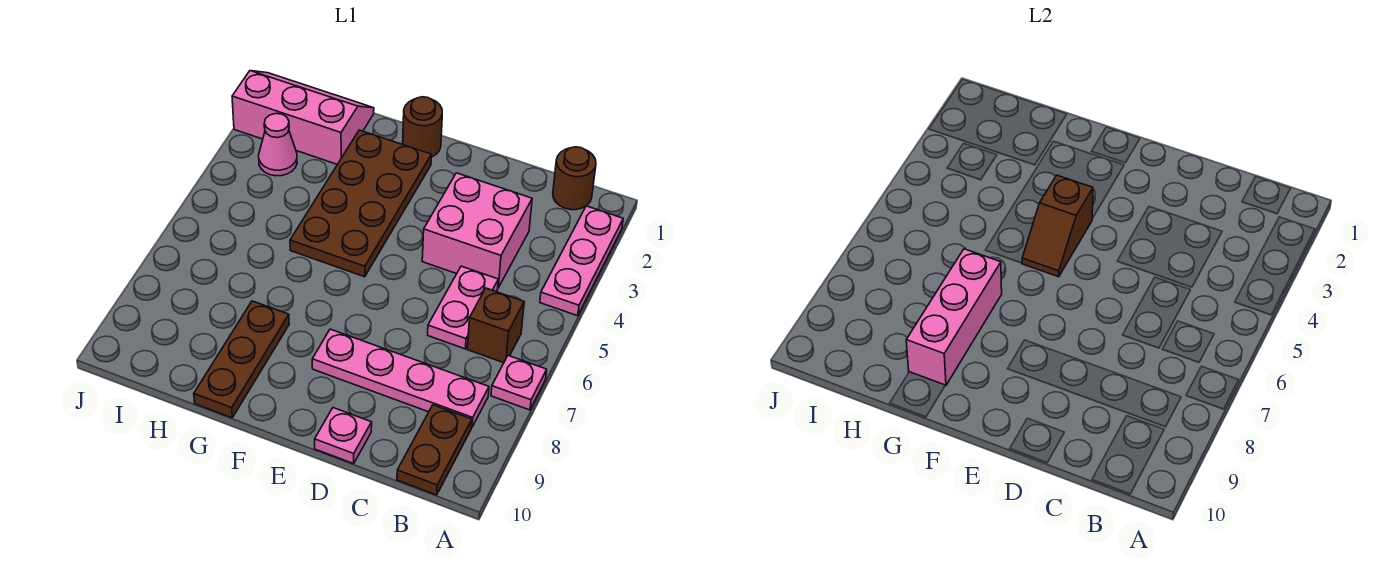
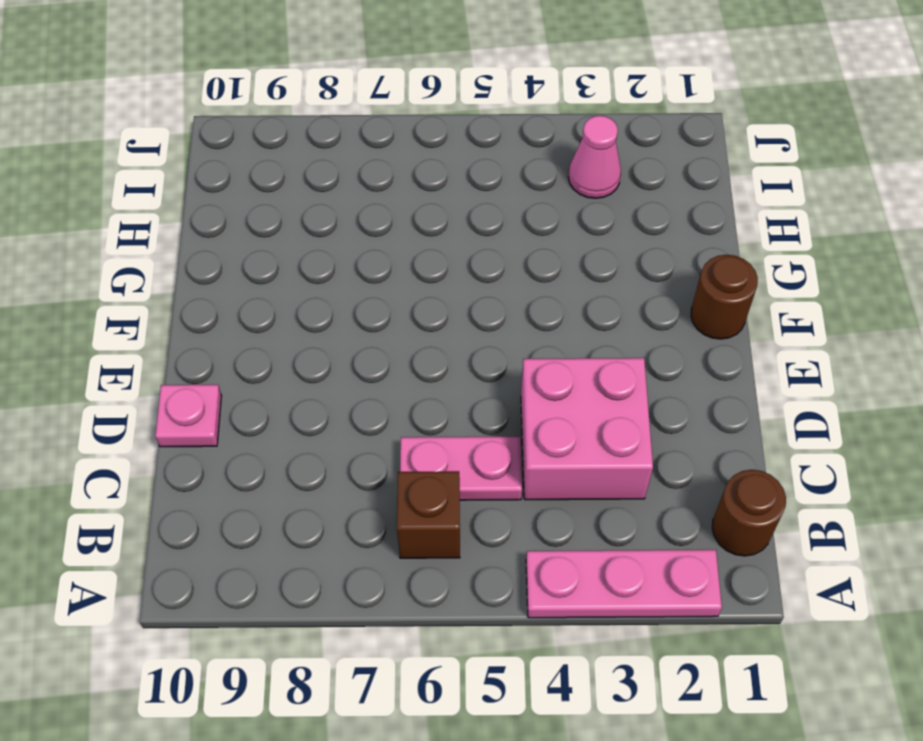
none -> pink plate A7 level 1
none -> pink plate B8:E8 level 1
none -> brown plate B9:B10 level 1

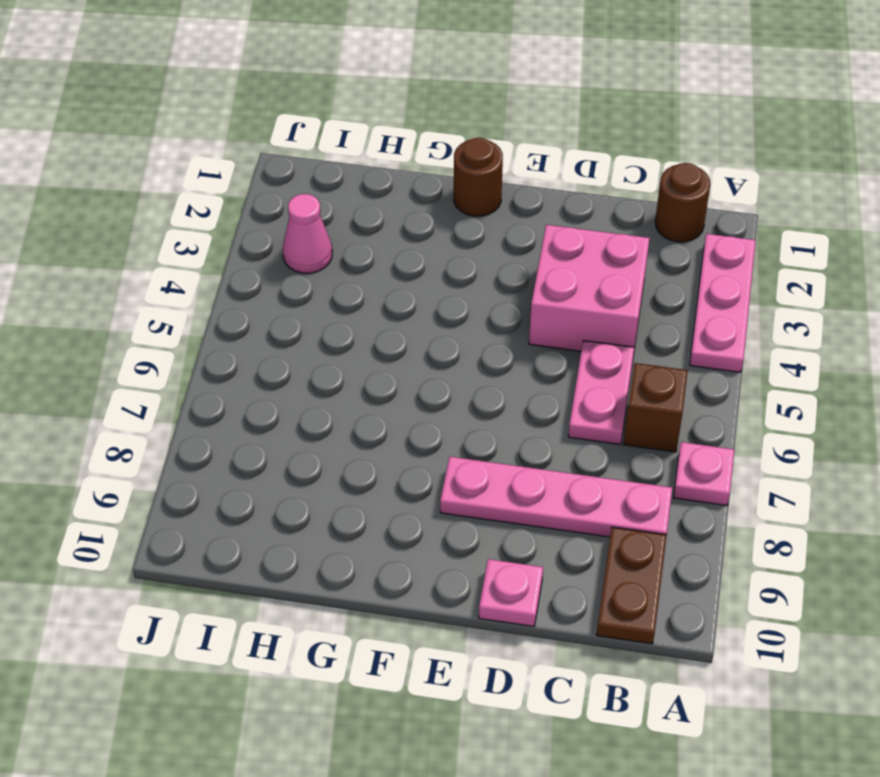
none -> brown plate F2:G5 level 1
none -> brown plate G8:G10 level 1
none -> pink slope H1:J2 level 1 top 2

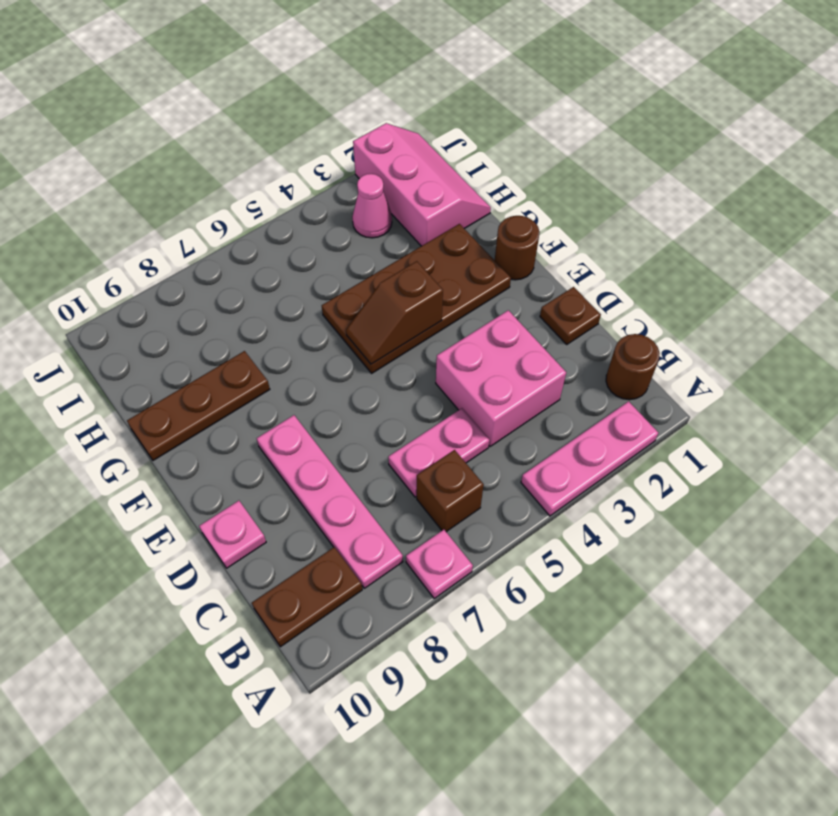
brown plate D1 level 1 -> none
none -> pink brick G7:G9 level 2

